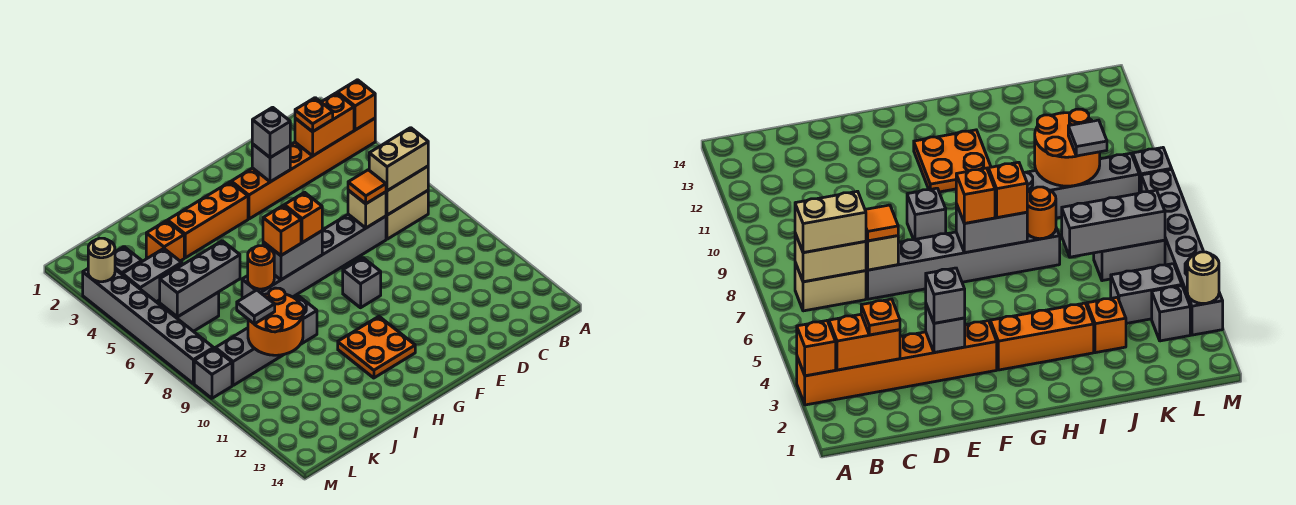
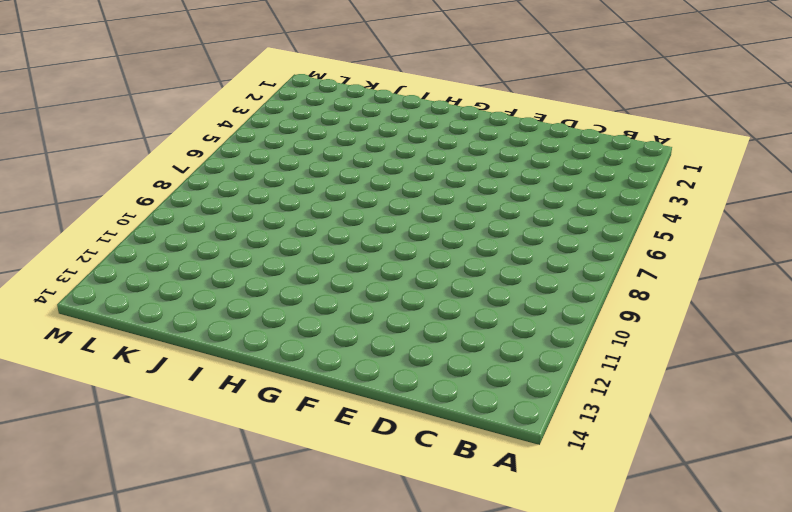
none -> orange brick A3:F3 level 1
none -> tan brick B7:C7 level 1
none -> grey brick D7:I7 level 1
none -> grey brick F9 level 1

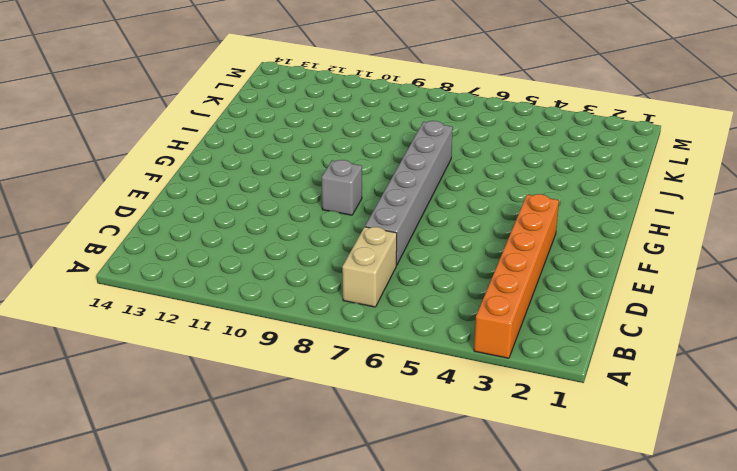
none -> orange brick G3:I3 level 1
none -> orange plate G11:H12 level 1
none -> grey brick I9:L9 level 1
none -> orange brick J3 level 1

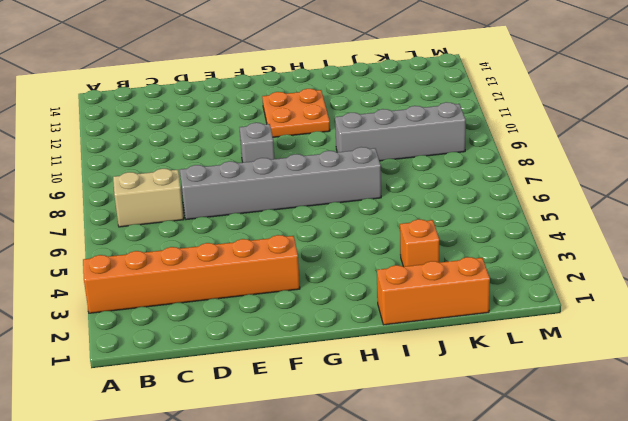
orange brick I1:K1 level 1 -> orange brick G3:I3 level 1
none -> grey brick K4:L4 level 1
none -> grey brick K6:L6 level 1
none -> grey brick L3 level 1
none -> grey brick M3:M8 level 1

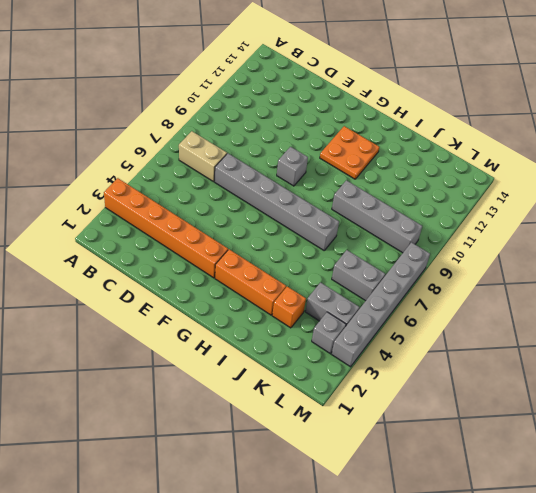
none -> grey brick M9 level 1
none -> orange brick A3 level 2
none -> orange brick B3:C3 level 2
none -> tan brick B7:C7 level 2

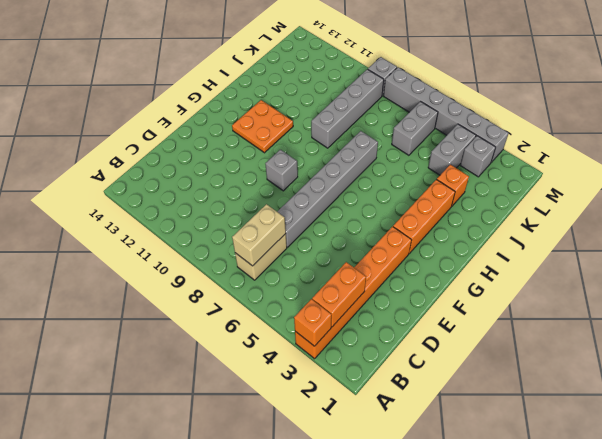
none -> tan brick D7 level 2
none -> grey brick E3 level 2
none -> grey brick G7:H7 level 2
none -> orange round brick I7 level 2

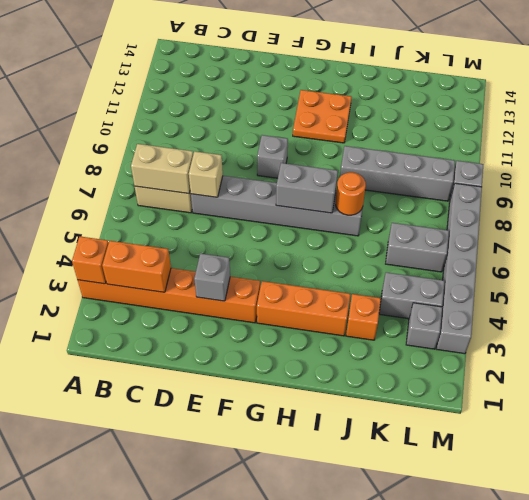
none -> grey brick J6:L6 level 2
none -> orange round brick J9:K10 level 2
none -> tan round brick M3 level 2
none -> tan brick B7:C7 level 3

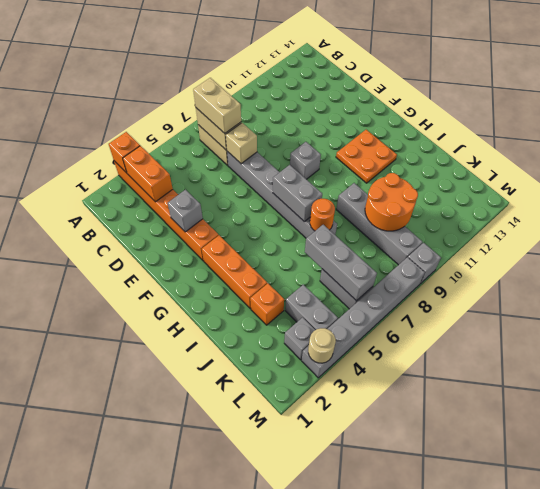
none -> orange plate C3 level 3
none -> orange tile D7 level 3
none -> grey brick E3 level 3
none -> orange brick G7 level 3

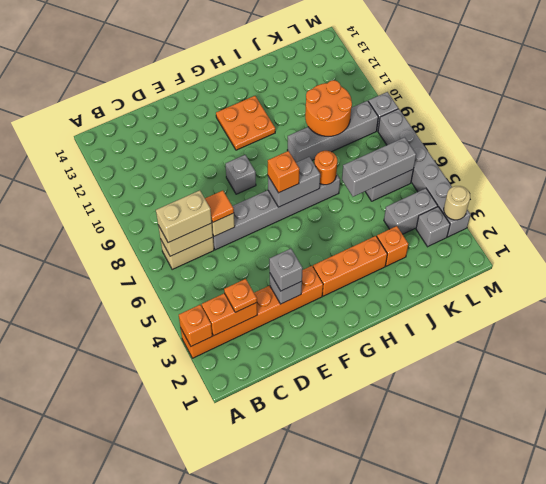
none -> orange brick H7 level 3
none -> grey tile K9 level 3

